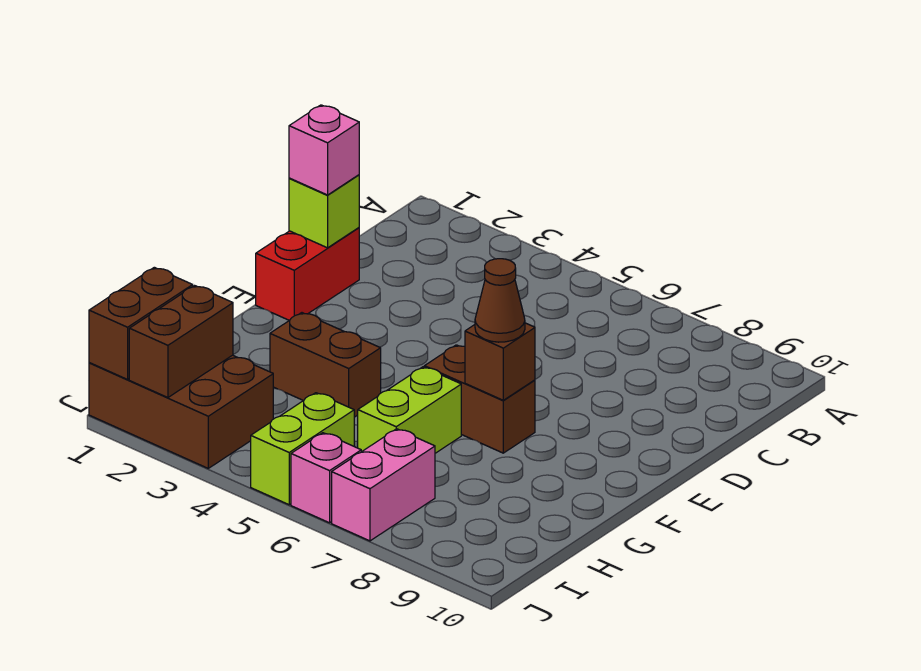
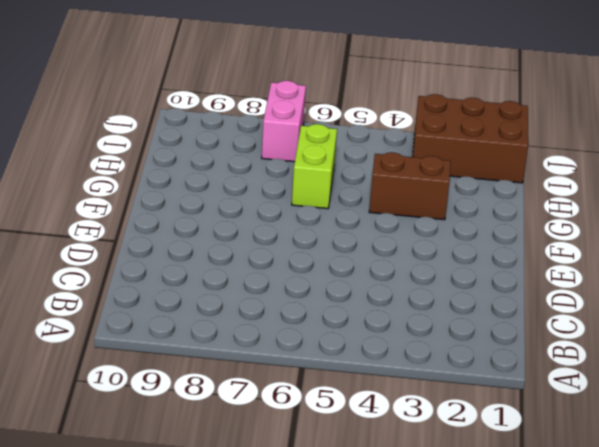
none -> red brick D1:E1 level 1
none -> brown brick F6:F7 level 1
none -> lime brick I5:J5 level 1

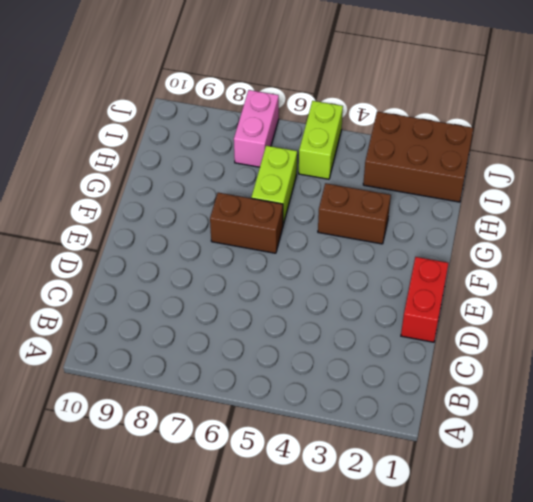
none -> pink brick J6 level 1
none -> lime brick D1 level 2
none -> brown brick F7 level 2

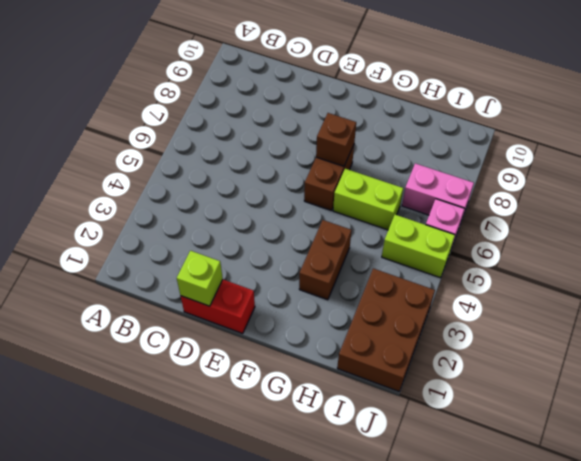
none -> brown brick I1:J1 level 2
none -> brown brick I2:J2 level 2
none -> pink brick D1 level 3

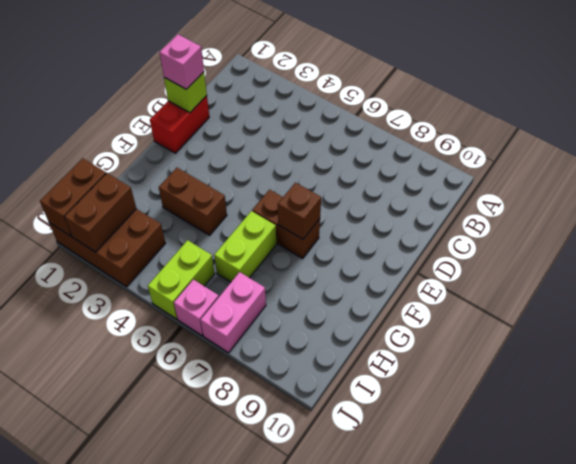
none -> brown cone F7 level 3

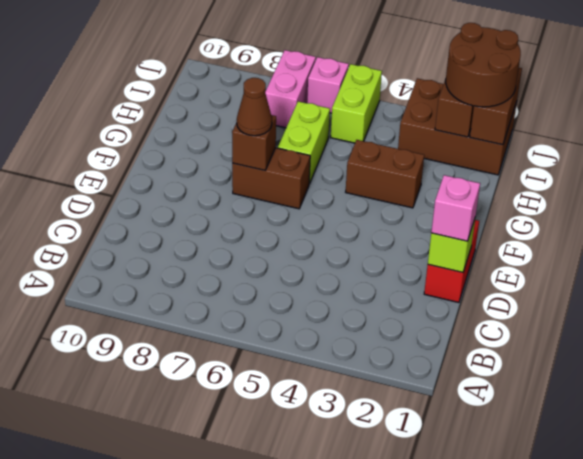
brown round brick I1:J2 level 3 -> none

